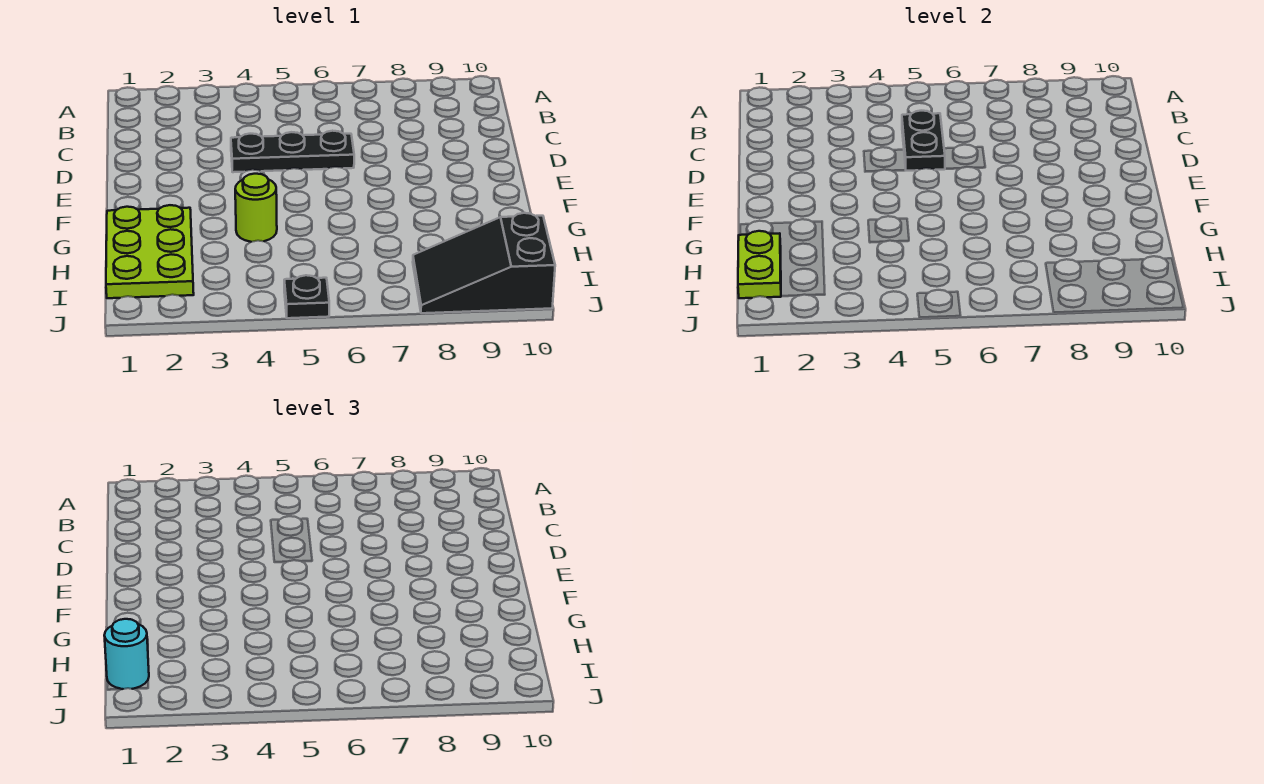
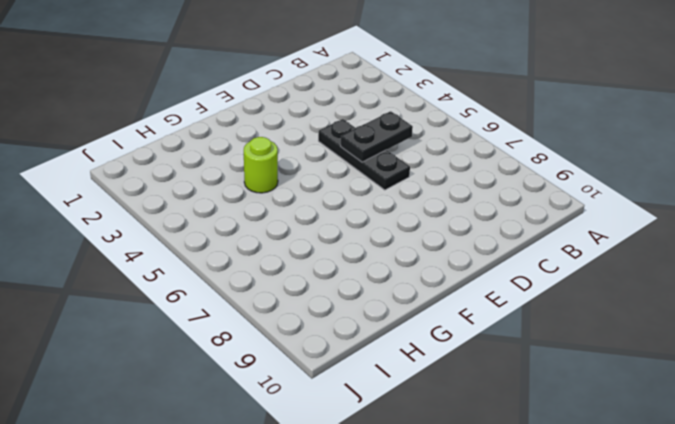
none -> lime plate G1:I2 level 1
none -> black slope I8:J10 level 1 top 10

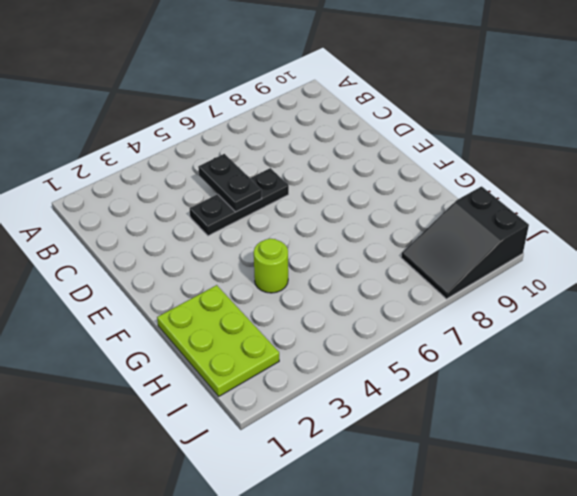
none -> black plate J5 level 1
none -> lime plate H1:I1 level 2

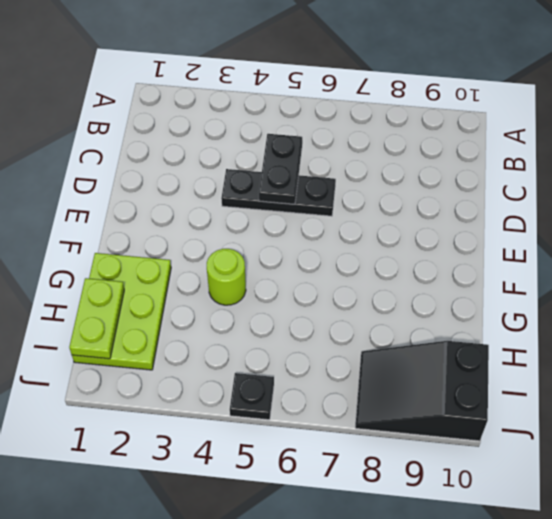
none -> cyan round brick I1 level 3

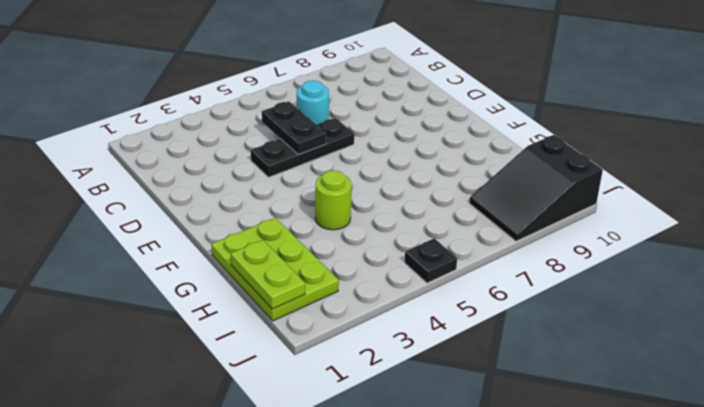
cyan round brick C6 level 1 -> cyan round brick I1 level 3

